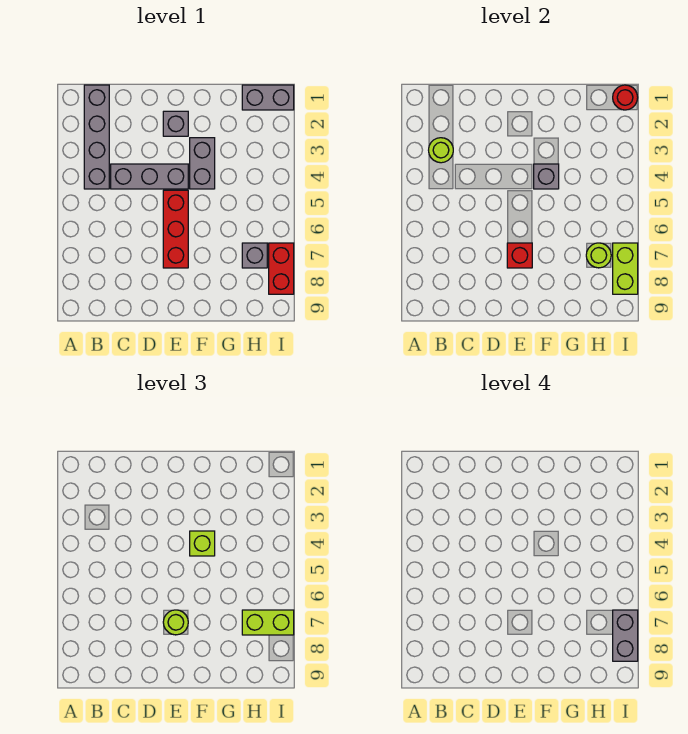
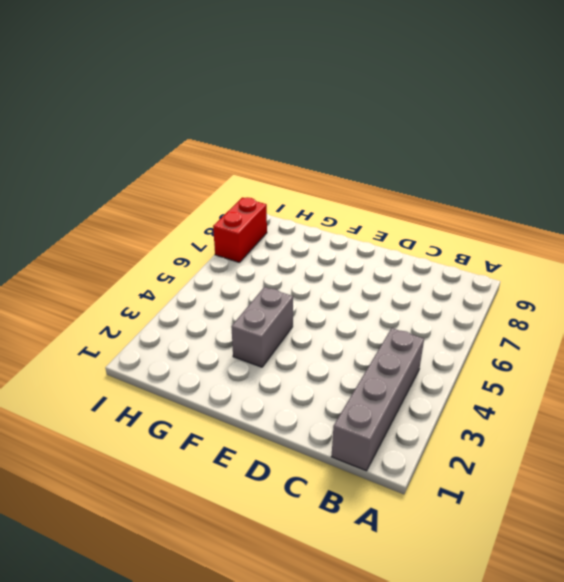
none -> grey brick C4:E4 level 1
none -> grey brick E2 level 1
none -> red brick E5:E7 level 1

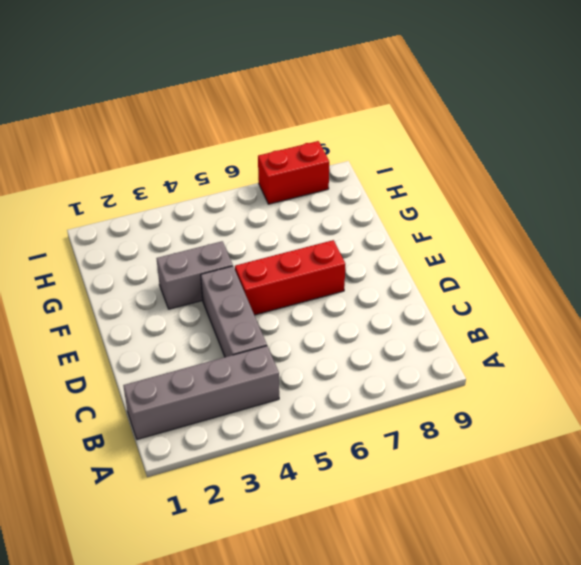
none -> grey brick E2 level 1
none -> grey brick H1:I1 level 1
none -> grey brick H7 level 1

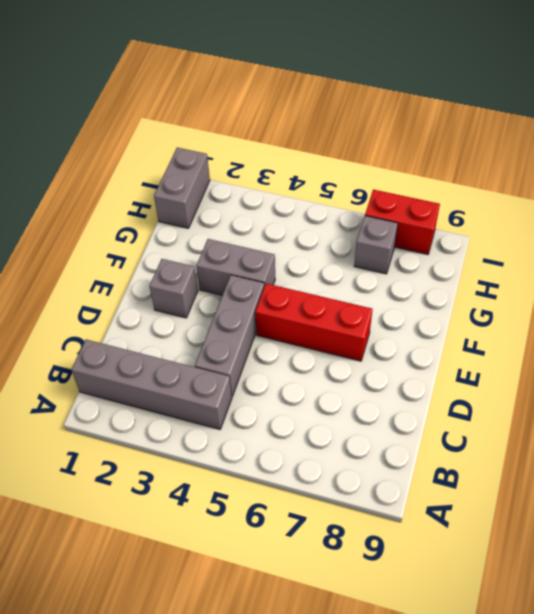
none -> lime round brick B3 level 2
none -> red brick E7 level 2
none -> grey brick F4 level 2

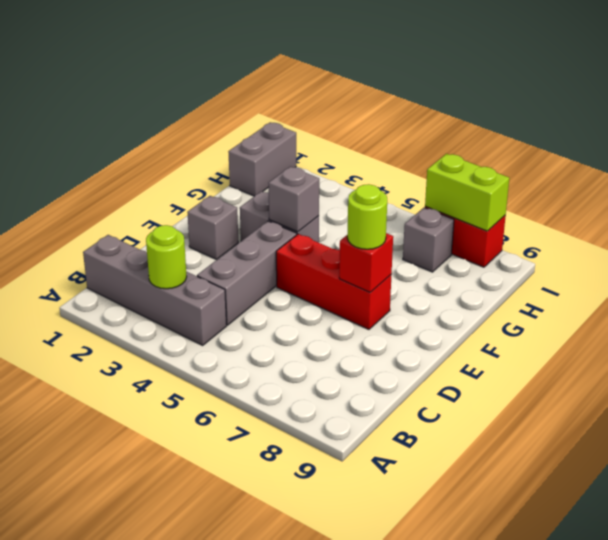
none -> lime round brick H7 level 2
none -> red round brick I1 level 2
none -> lime brick F4 level 3

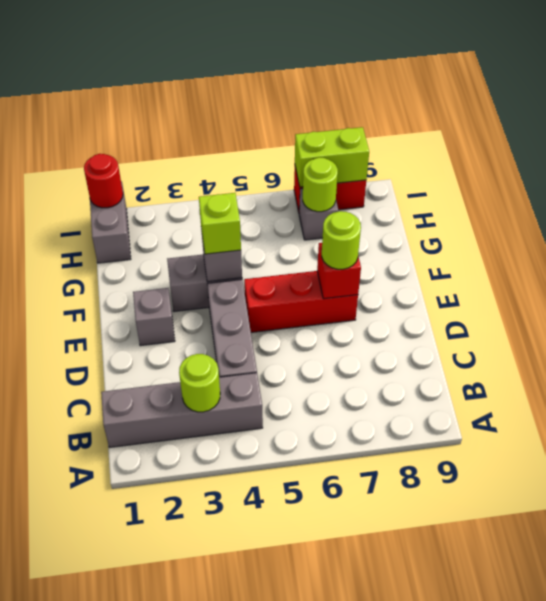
none -> lime brick H7:I7 level 3
none -> grey brick I7:I8 level 4

